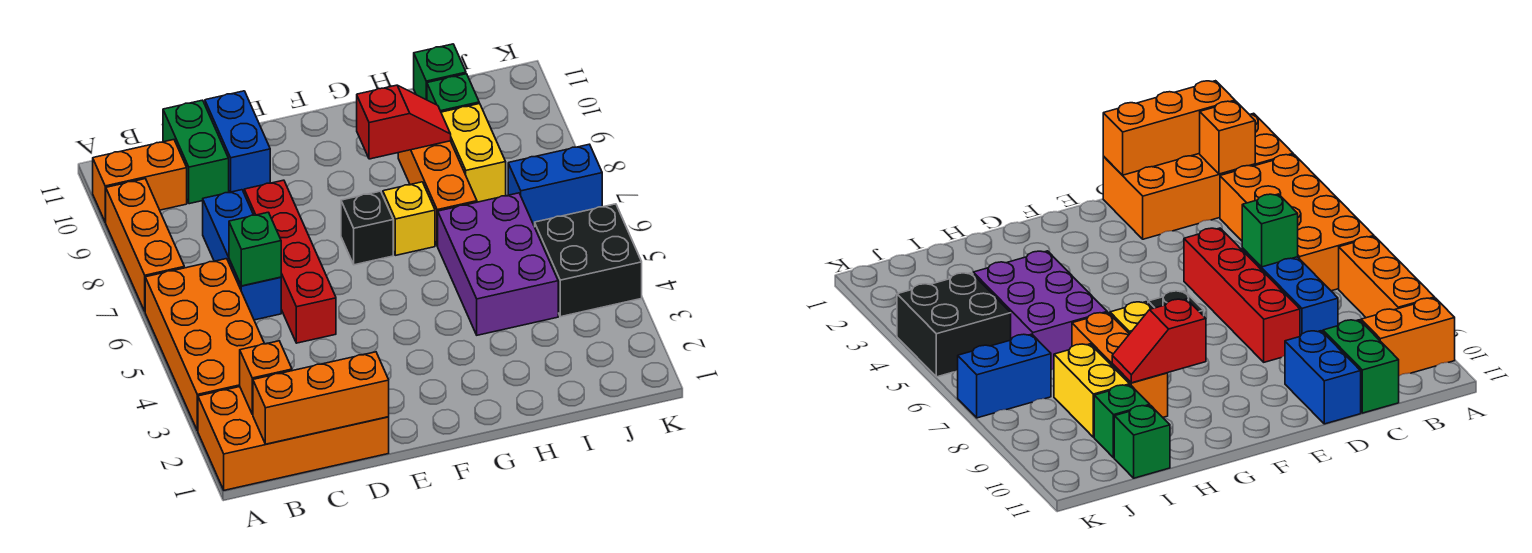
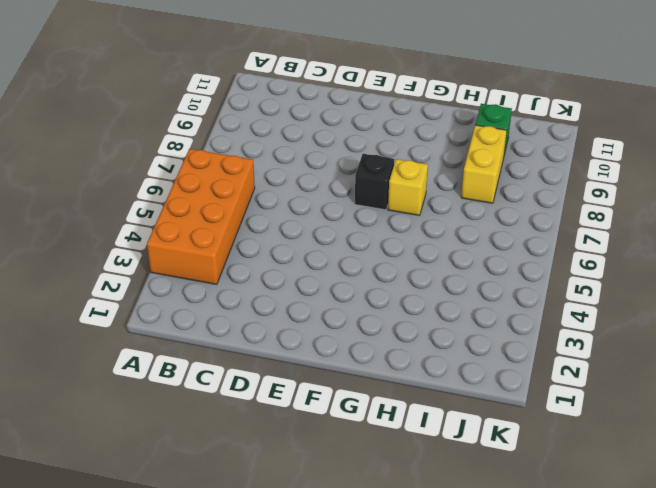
none -> orange brick A1:D2 level 1
none -> orange brick A7:A9 level 1
none -> orange brick A10:B10 level 1

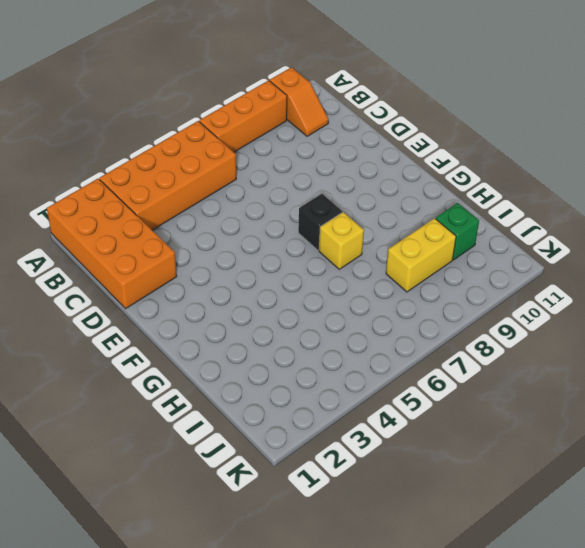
orange slope A10:B10 level 1 top A -> orange brick A10:B10 level 1
none -> blue brick C6:C8 level 1
none -> green brick C10:C11 level 1
none -> red brick D5:D8 level 1

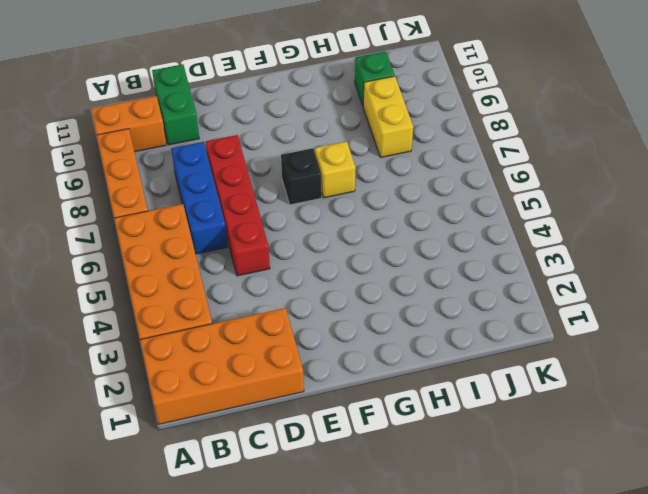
none -> blue brick D10:D11 level 1
none -> purple brick H4:I6 level 1
none -> orange brick H7:H9 level 1

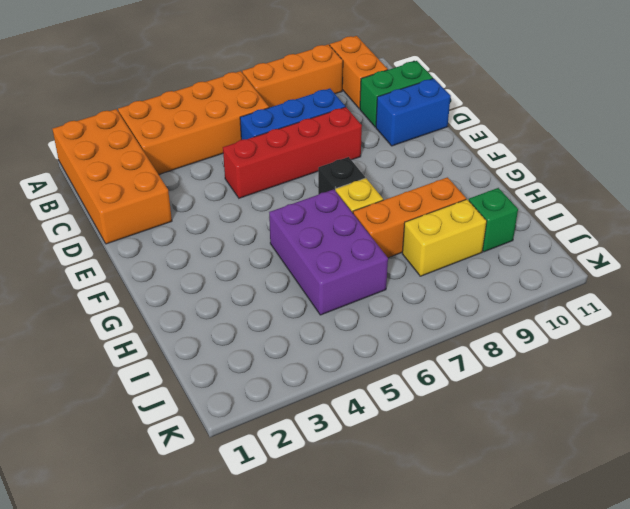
purple brick G5:I6 level 1 -> purple brick H4:I6 level 1
none -> green brick I11 level 1
none -> black brick J4:K5 level 1
none -> blue brick J7:K7 level 1

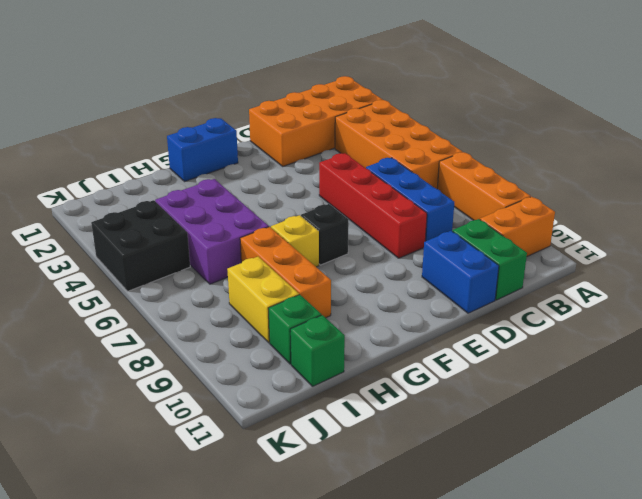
blue brick F1:G1 level 1 -> blue brick J7:K7 level 1
none -> orange brick B1:D1 level 2
none -> orange brick B2 level 2
none -> green brick C6 level 2

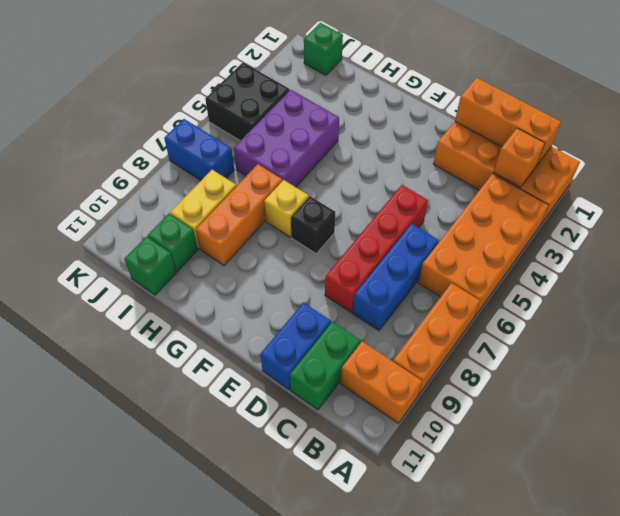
green brick J1 level 1 -> green brick C6 level 2
none -> red slope G9:H9 level 2 top G

